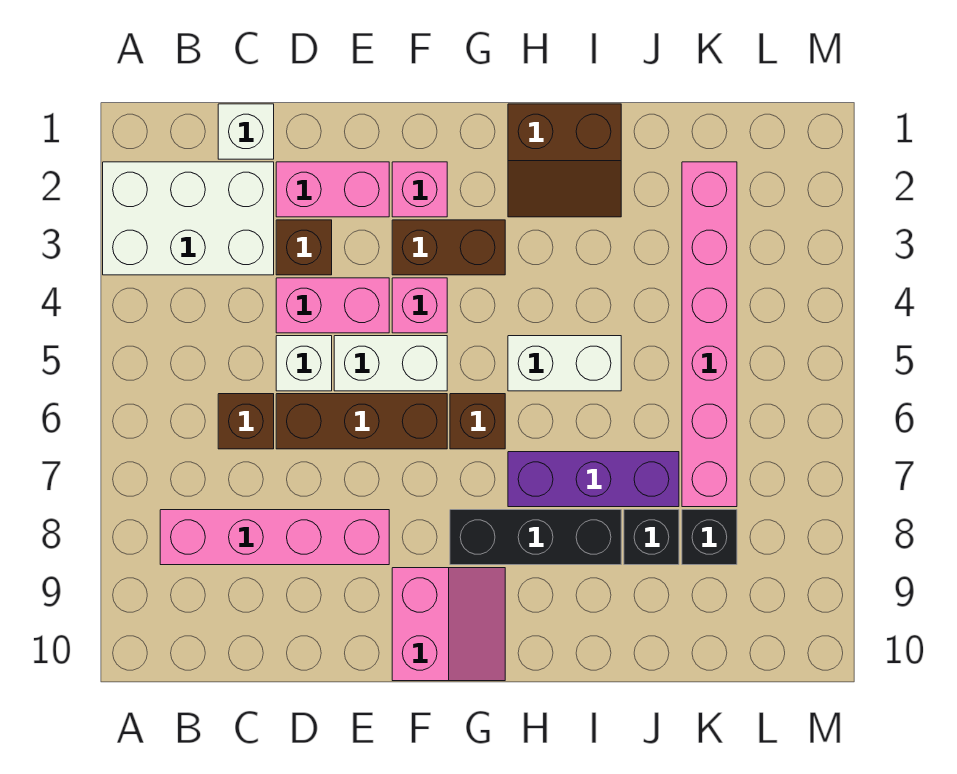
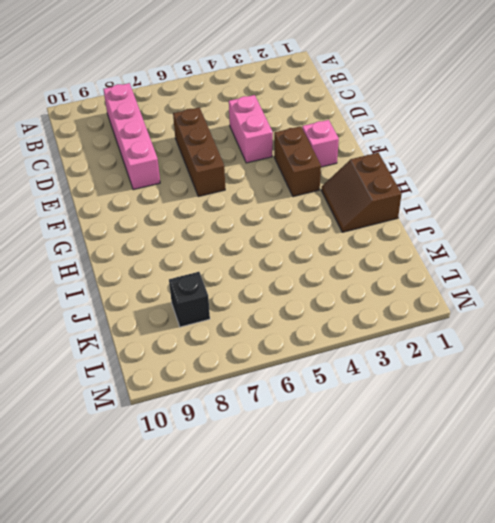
none -> white brick A2:C3 level 1
none -> white brick C1 level 1
none -> brown brick C6 level 1

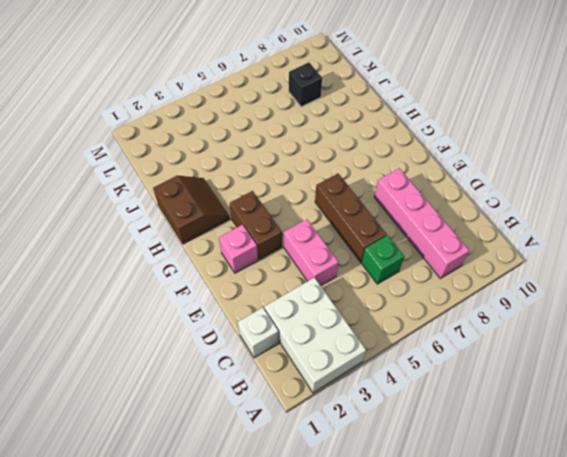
green brick C6 level 1 -> brown brick C6 level 1
none -> pink brick D2:E2 level 1
none -> brown brick D3 level 1
none -> white brick D5 level 1

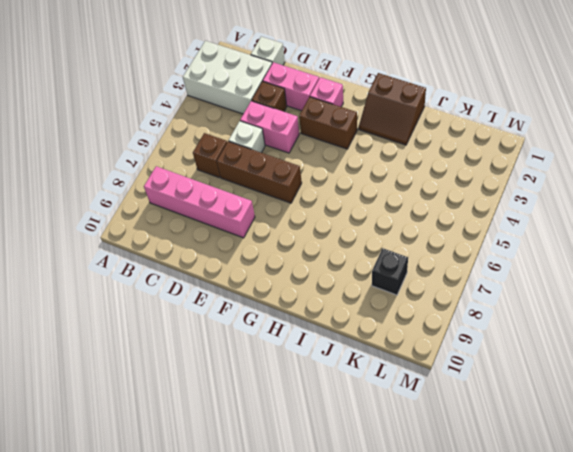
none -> white brick E5:F5 level 1
none -> pink brick F4 level 1
none -> pink slope F9:G10 level 1 top F

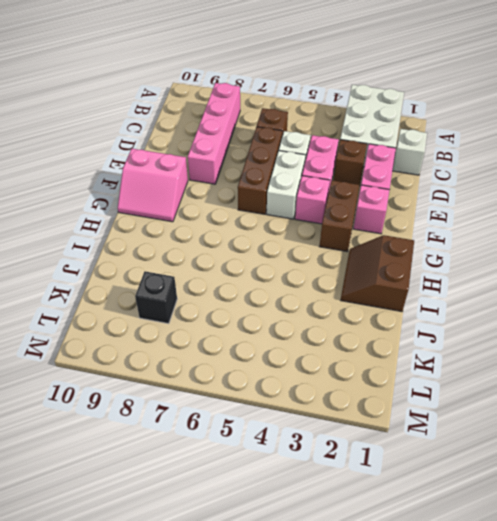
none -> brown brick G6 level 1
none -> black brick G8:I8 level 1
none -> white brick H5:I5 level 1

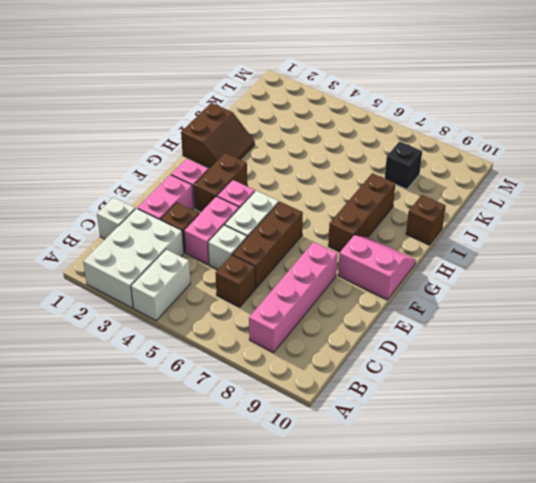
white brick A4:B4 level 1 -> white brick H5:I5 level 1
brown brick G8:I8 level 1 -> black brick G8:I8 level 1
brown brick I10 level 1 -> brown brick G6 level 1
none -> purple brick H7:J7 level 1
none -> black brick J8 level 1
none -> pink brick K2:K7 level 1

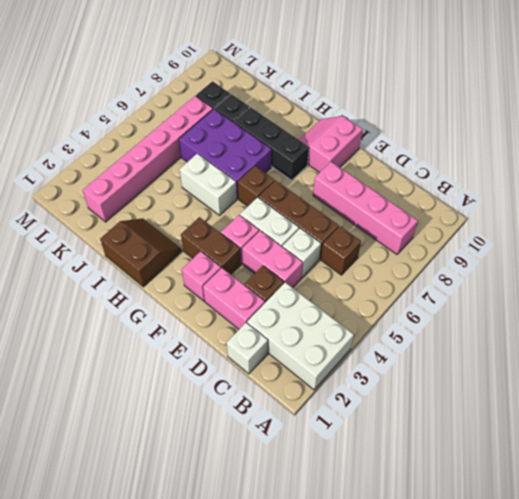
purple brick H6:J7 level 1 -> purple brick H7:J7 level 1

